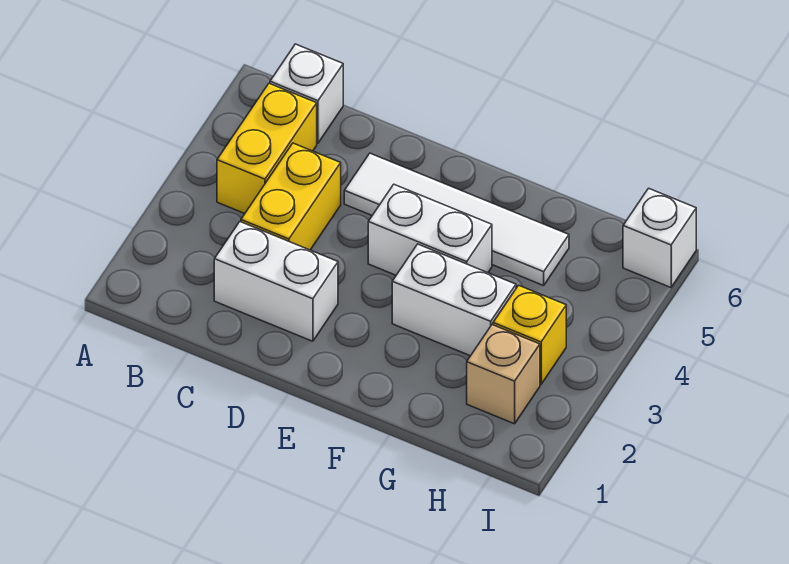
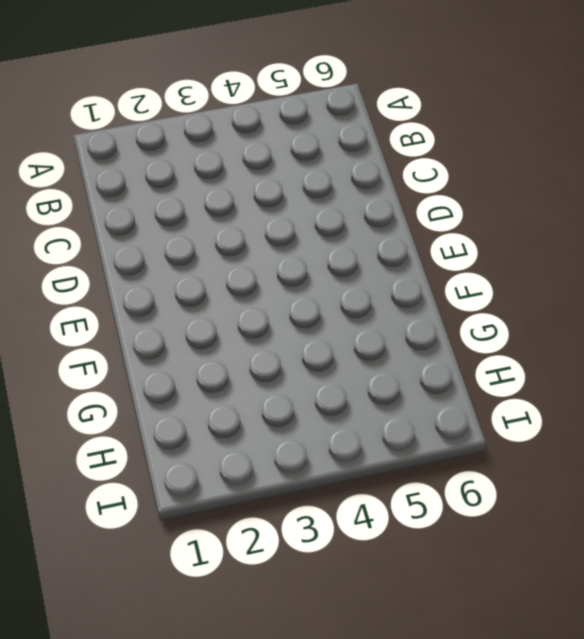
none -> yellow brick B4:B5 level 1
none -> white brick B6 level 1

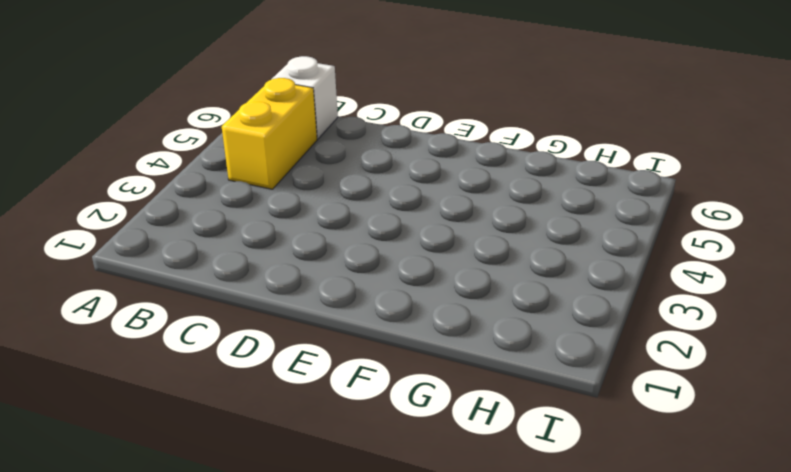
none -> white brick C2:D2 level 1
none -> yellow brick C3:C4 level 1

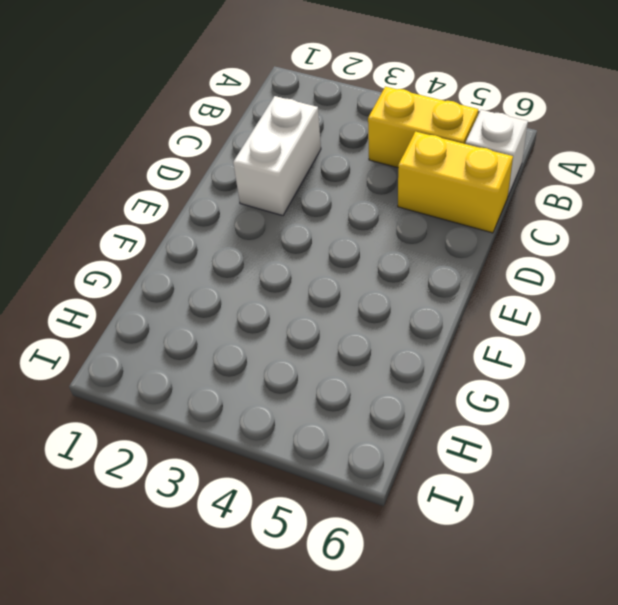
yellow brick C5:C6 level 1 -> yellow brick C3:C4 level 1
none -> white tile D5:G5 level 1
none -> white brick E4:F4 level 1

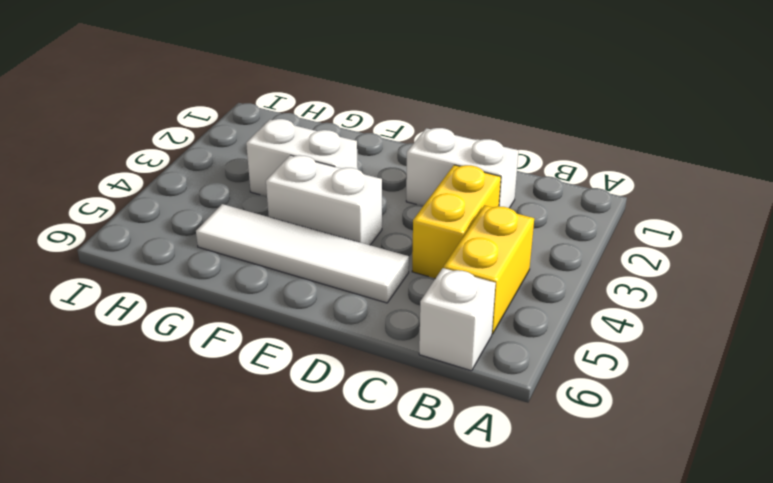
none -> tan brick H2 level 1
none -> yellow brick H3 level 1

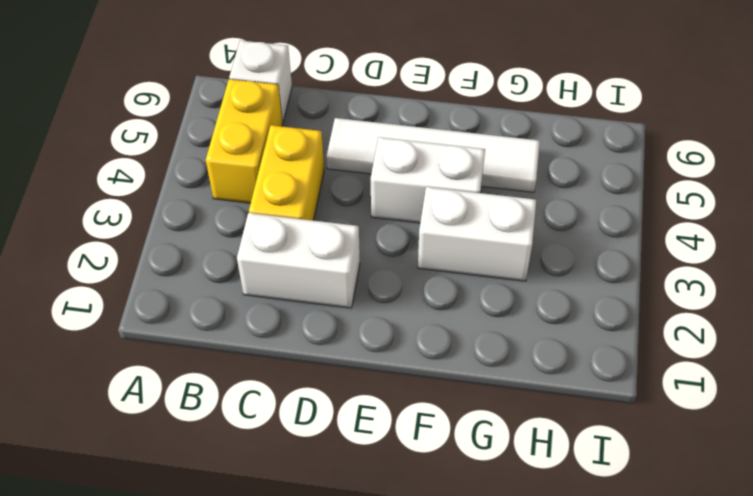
none -> tan brick H2 level 1
none -> yellow brick H3 level 1

